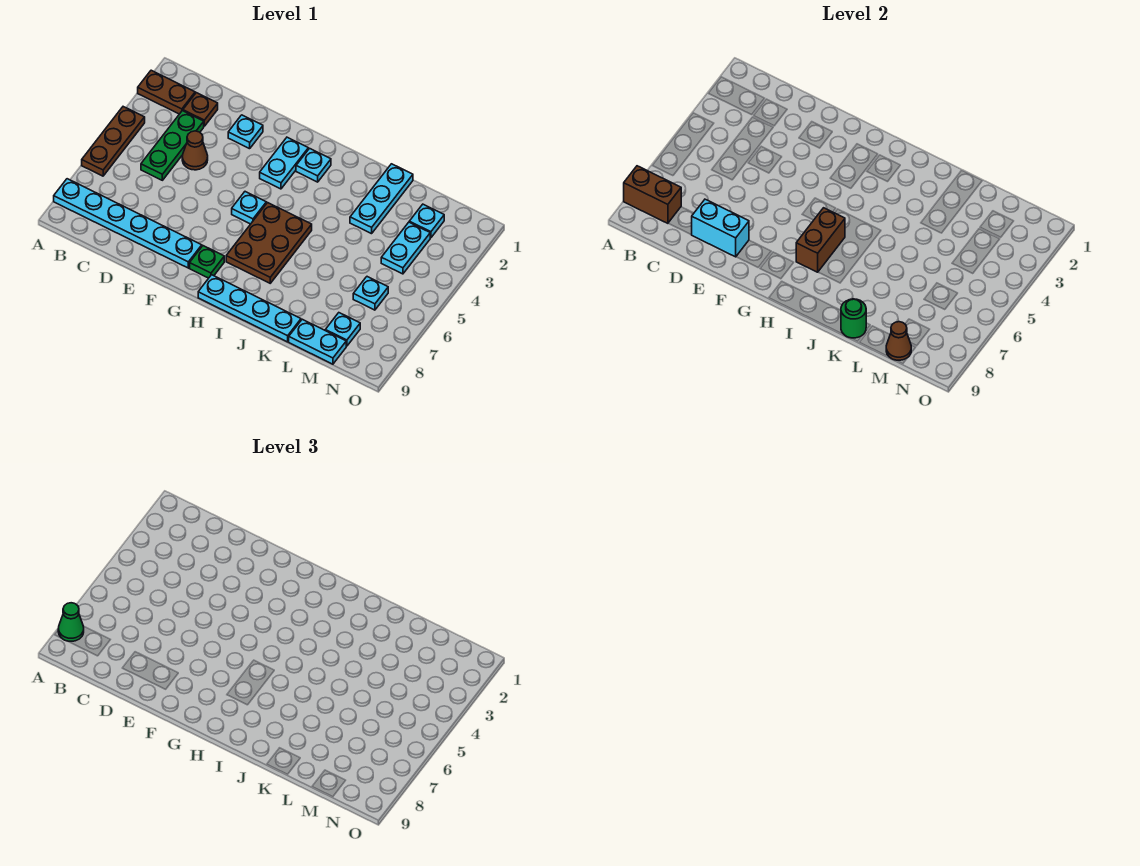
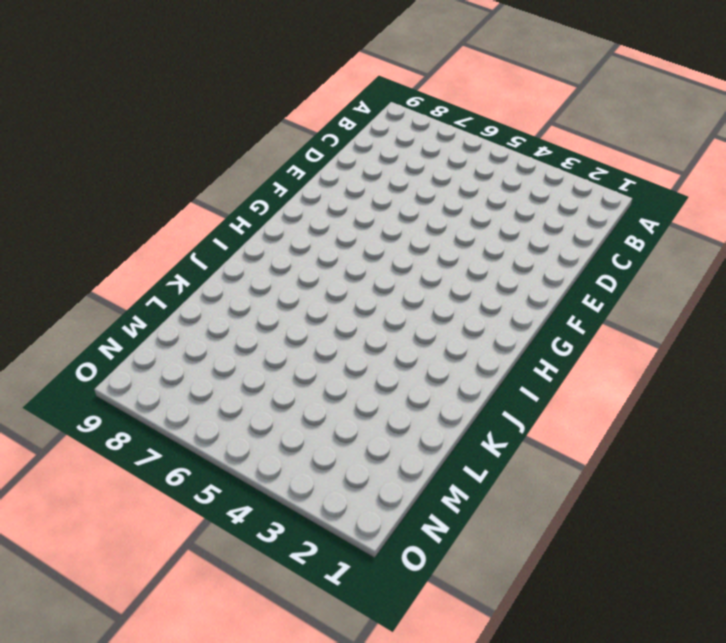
none -> brown plate A2:B2 level 1
none -> brown plate A4:A6 level 1
none -> cyan plate A8:F8 level 1

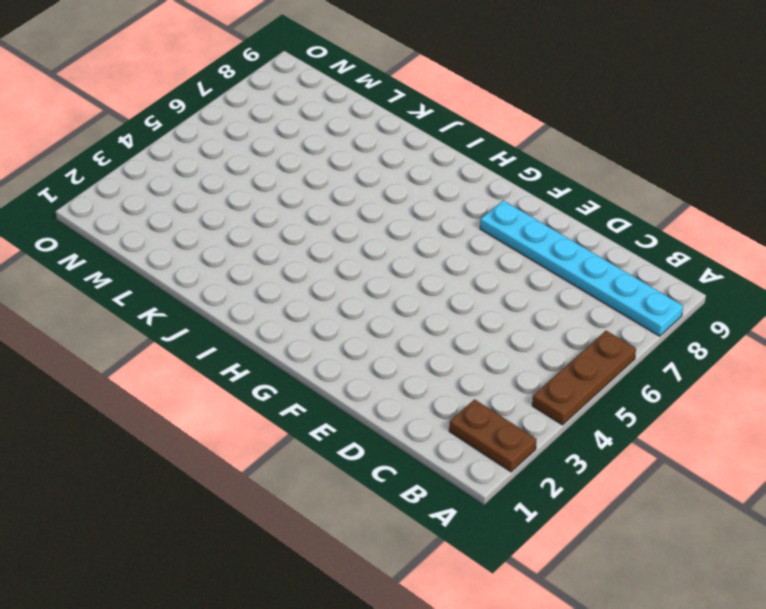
none -> brown plate C2 level 1
none -> green plate C3:C5 level 1
none -> brown cone D4 level 1

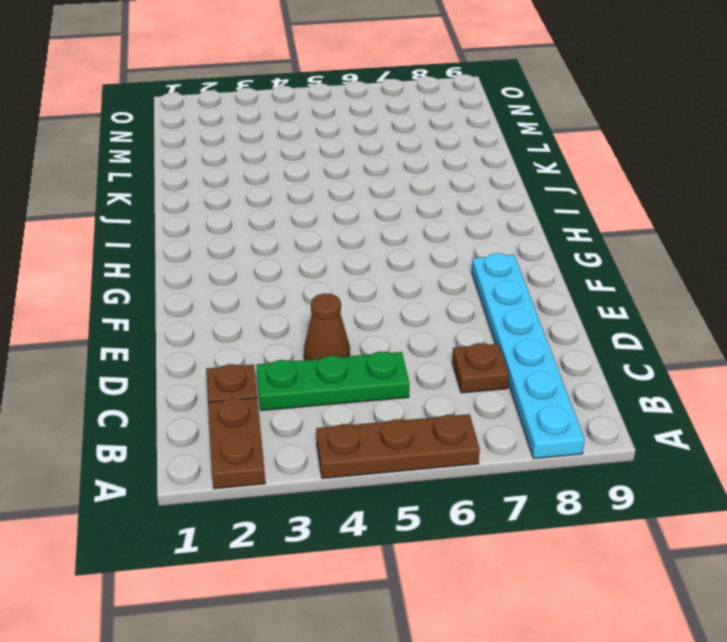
brown plate C7 level 1 -> none
none -> cyan plate E2 level 1
none -> cyan plate G2:G3 level 1
none -> cyan plate G5 level 1

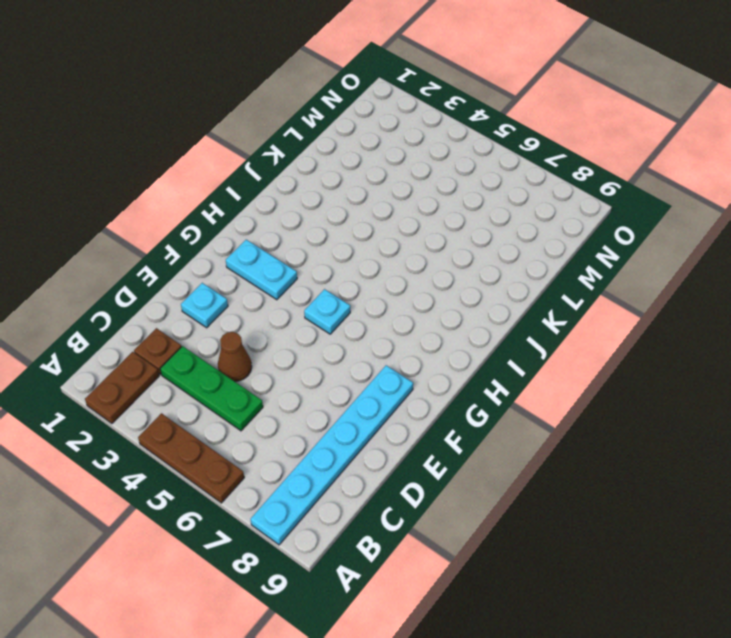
none -> green plate G8 level 1
none -> cyan plate H2 level 1
none -> brown plate H5:I7 level 1

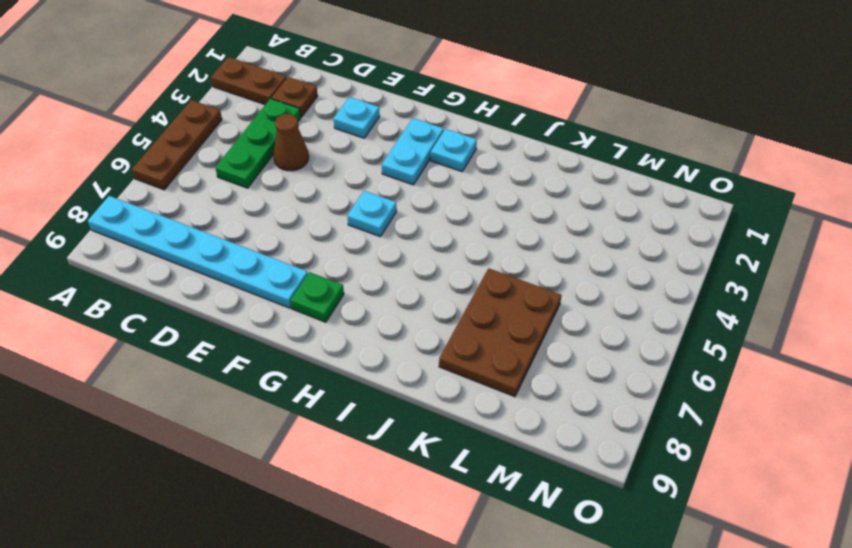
brown plate K6:L8 level 1 -> brown plate H5:I7 level 1
none -> cyan plate H9:K9 level 1
none -> cyan plate K1:K3 level 1
none -> cyan plate L9:M9 level 1

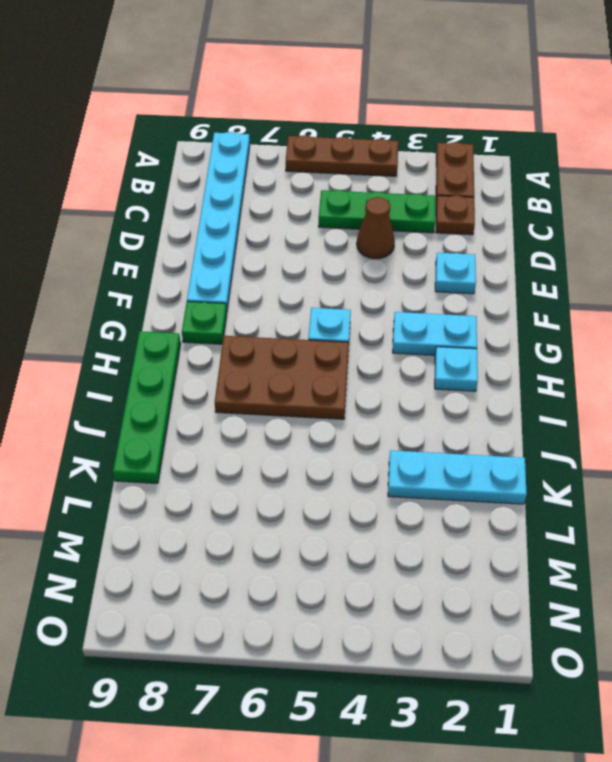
green plate H9:K9 level 1 -> cyan plate H9:K9 level 1
none -> cyan plate L9:M9 level 1
none -> cyan plate M2 level 1
none -> cyan plate M3:M4 level 1

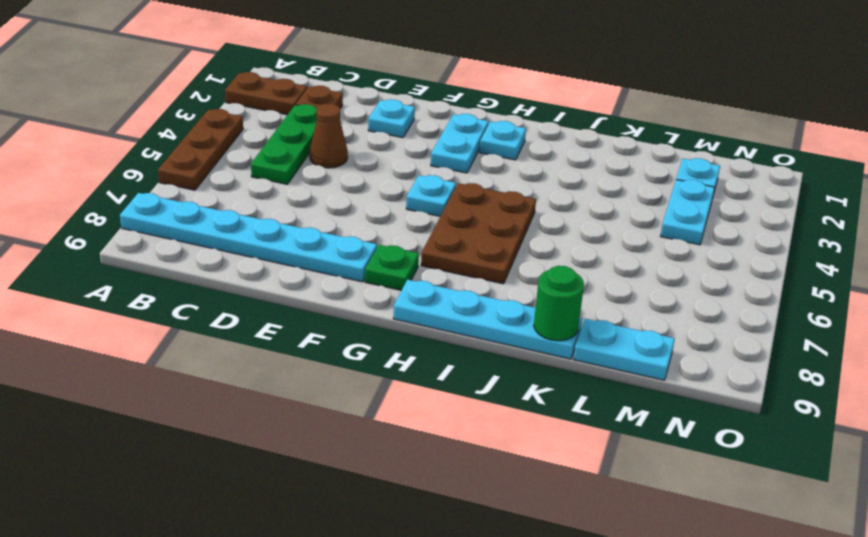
none -> cyan plate K1:K3 level 1
none -> cyan plate M6 level 1
none -> cyan plate M8 level 1

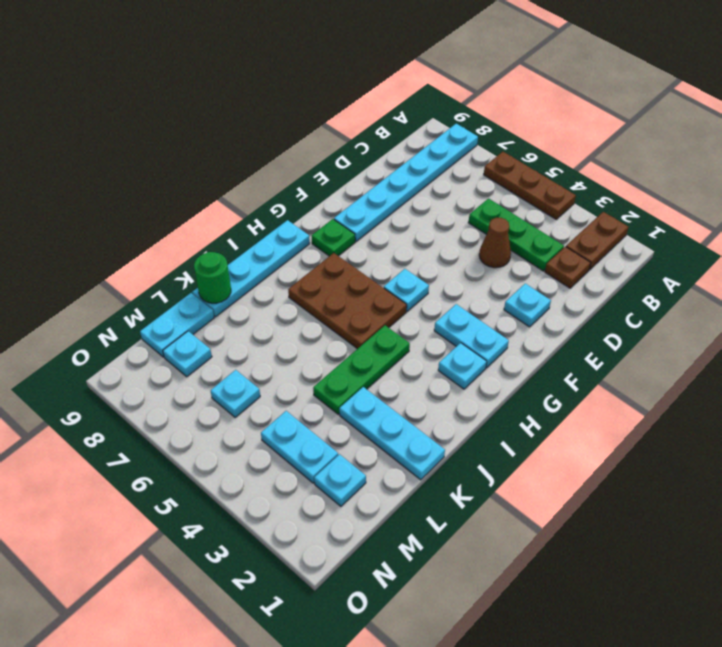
green plate I4:K4 level 1 -> none
none -> brown brick A8:B8 level 2
none -> cyan brick D8:E8 level 2
none -> brown brick H6:H7 level 2

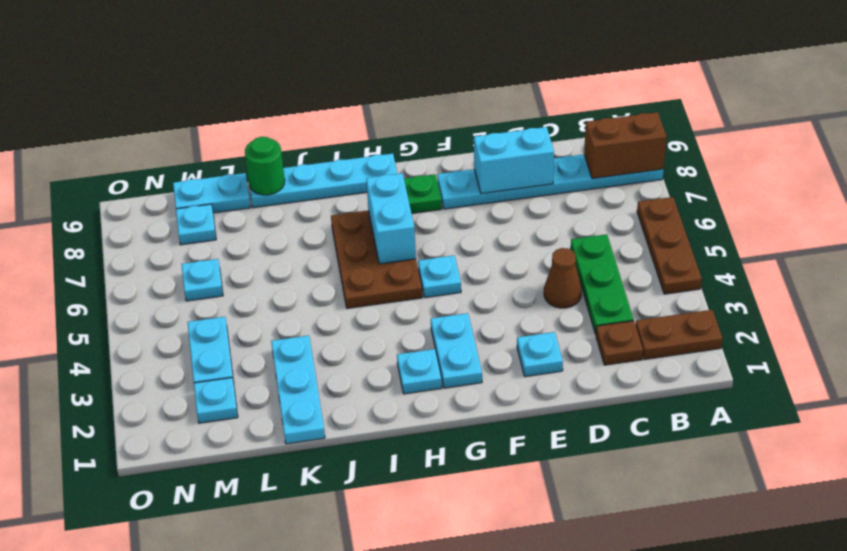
cyan brick H6:H7 level 2 -> brown brick H6:H7 level 2
none -> brown cone M9 level 2
none -> green cone A8 level 3

